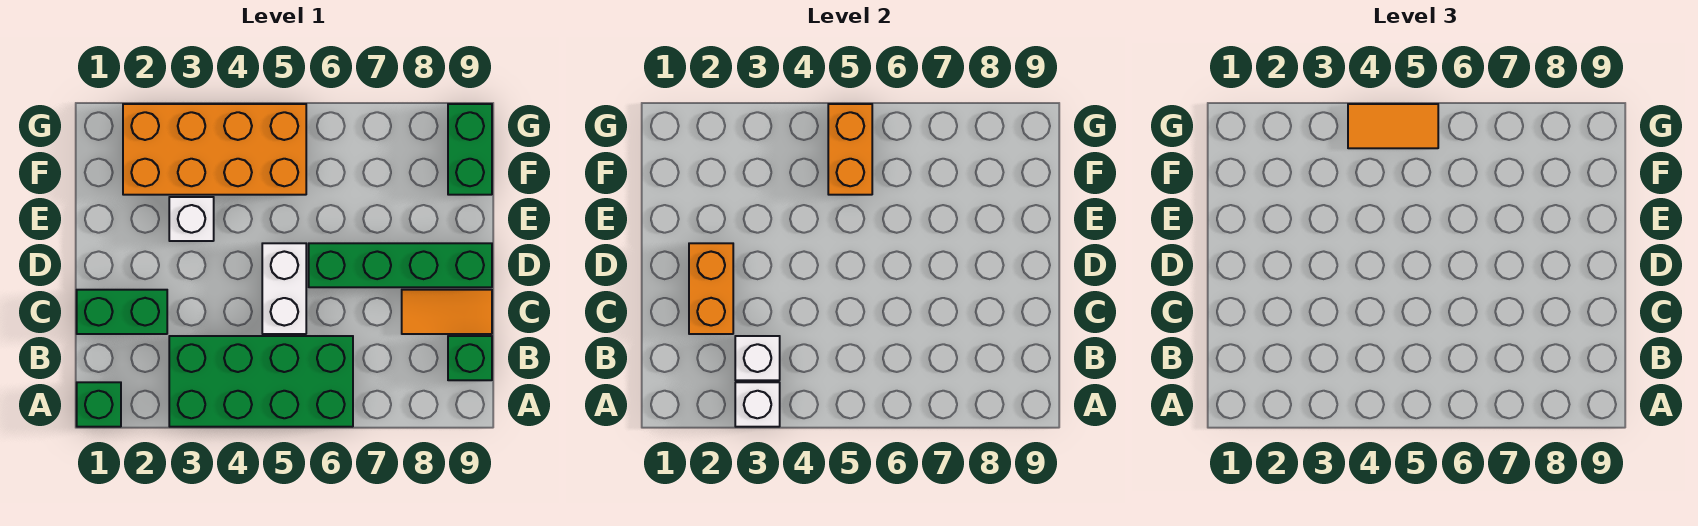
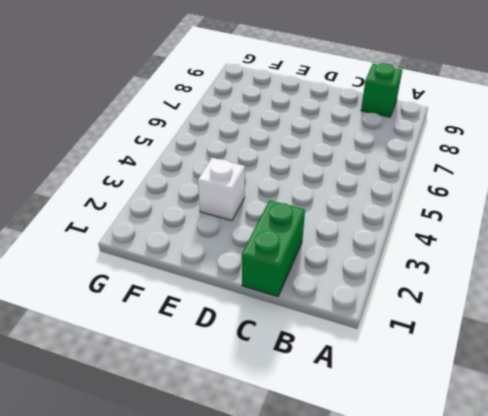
none -> green brick A1 level 1
none -> green brick A3:B6 level 1
none -> white brick C5:D5 level 1

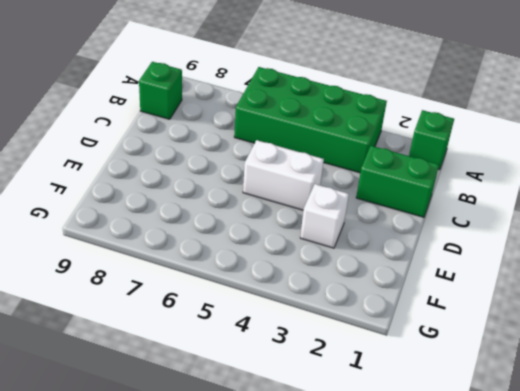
white brick D4:D5 level 1 -> white brick C5:D5 level 1
none -> orange tile C8:C9 level 1
none -> green brick D6:D9 level 1
none -> orange brick F2:G5 level 1

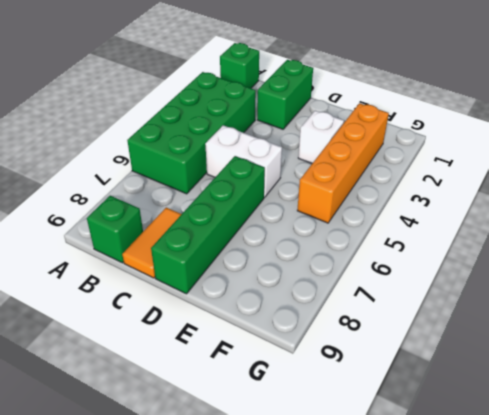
orange brick F2:F5 level 1 -> orange brick F2:G5 level 1
none -> green brick F9:G9 level 1
none -> white brick A3 level 2
none -> white brick B3 level 2

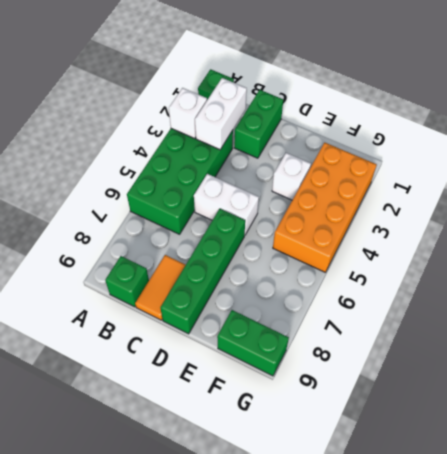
white brick B2:B3 level 2 -> white brick B3 level 2
none -> orange brick C2:D2 level 2
none -> orange brick F5:G5 level 2
none -> orange tile G4:G5 level 3

